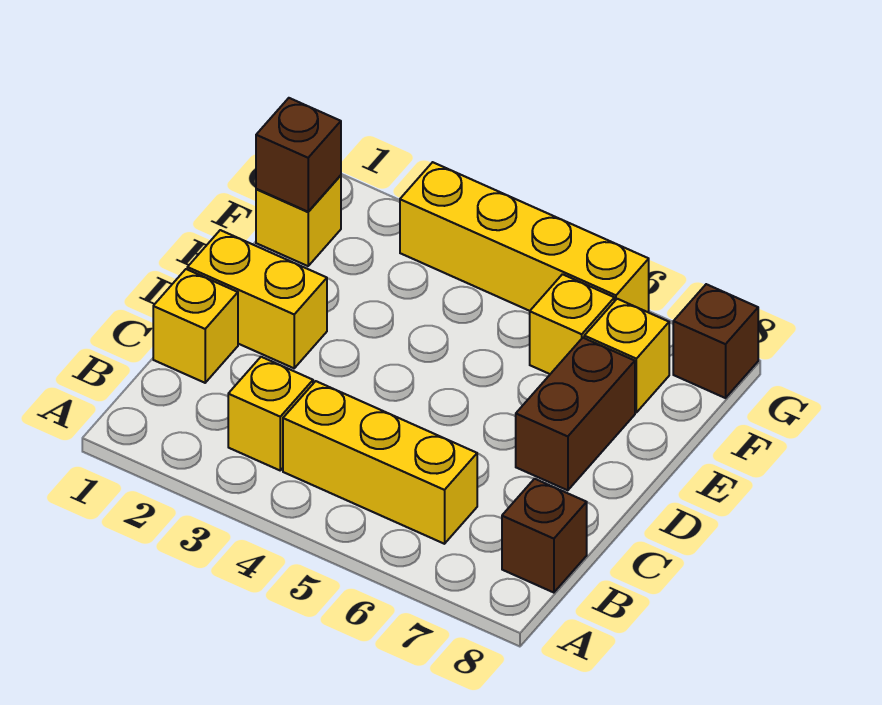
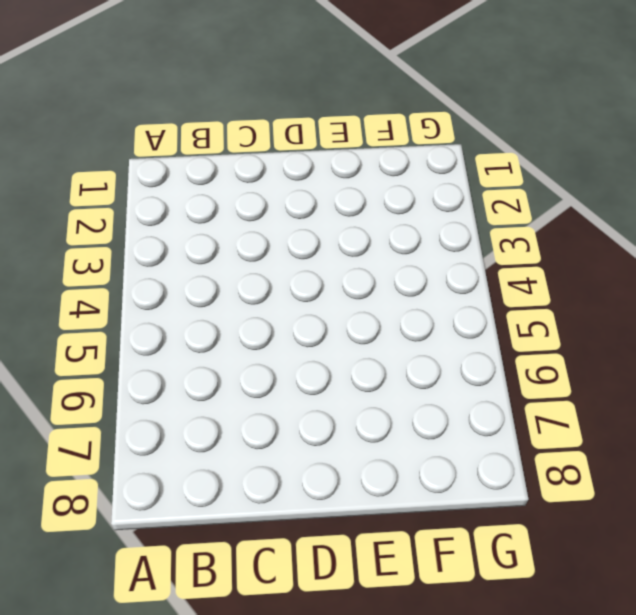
none -> yellow brick B3 level 1
none -> yellow brick B4:B6 level 1
none -> brown brick B8 level 1

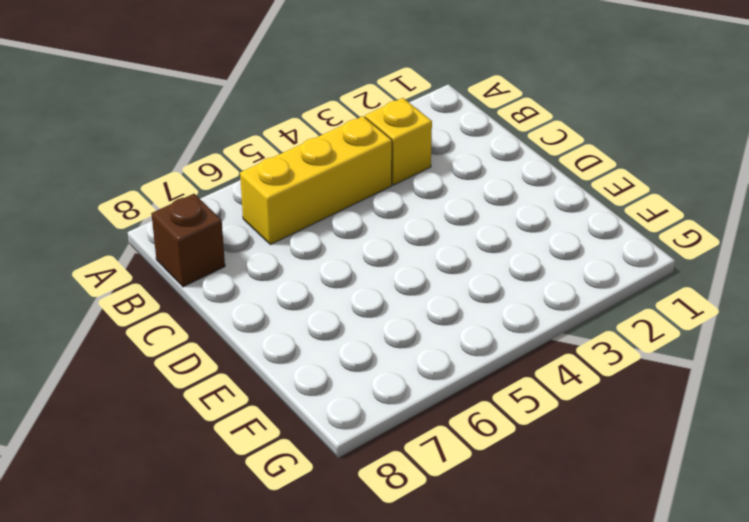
none -> yellow brick C1 level 1
none -> yellow brick D1:D2 level 1
none -> brown brick D7:E7 level 1

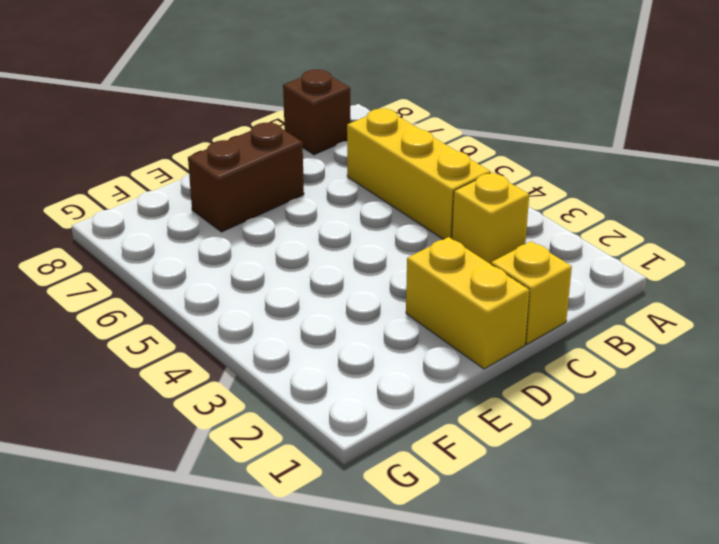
none -> yellow brick F1 level 1
none -> yellow brick F6 level 1
none -> yellow brick F7 level 1

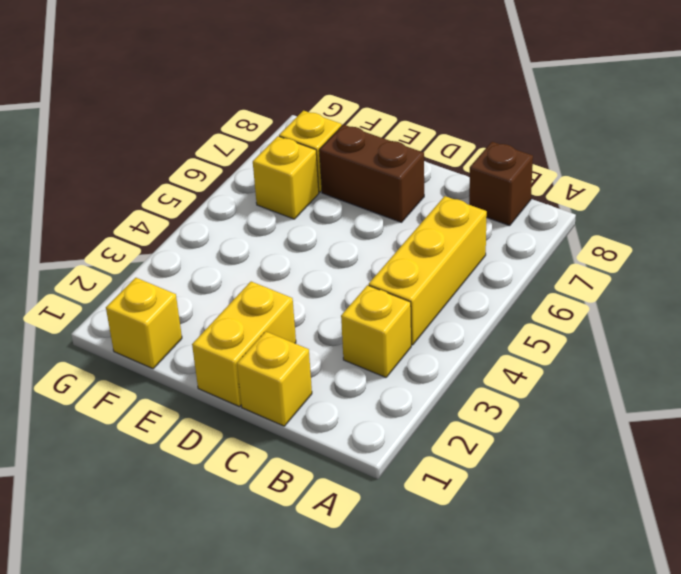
none -> yellow brick G3:G6 level 1
none -> brown brick G8 level 1
none -> brown brick F1 level 2

